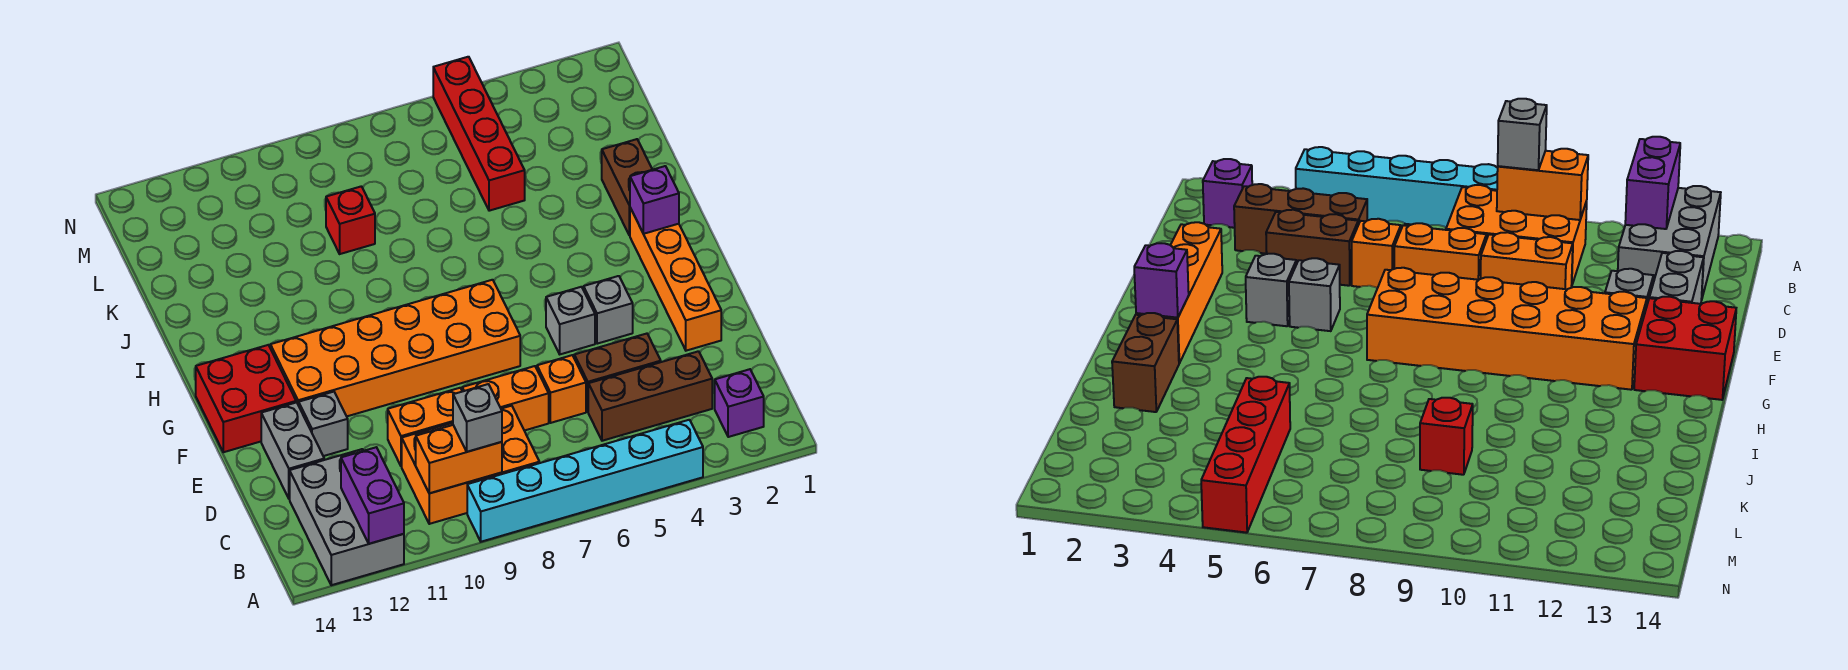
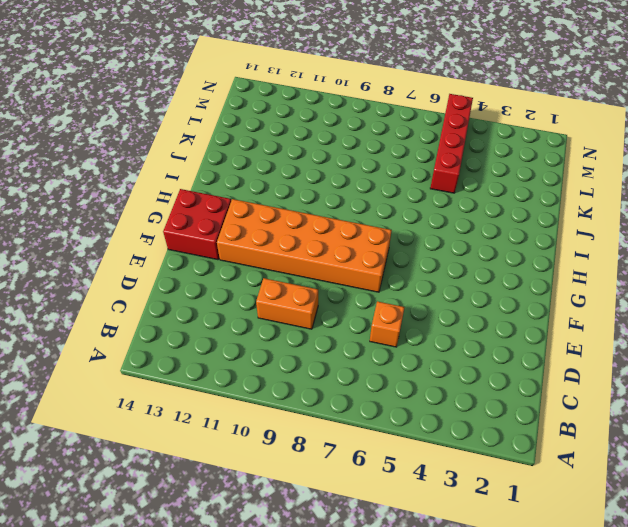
none -> cyan brick A4:A9 level 1
none -> grey brick A12:C13 level 1
none -> purple brick B2 level 1

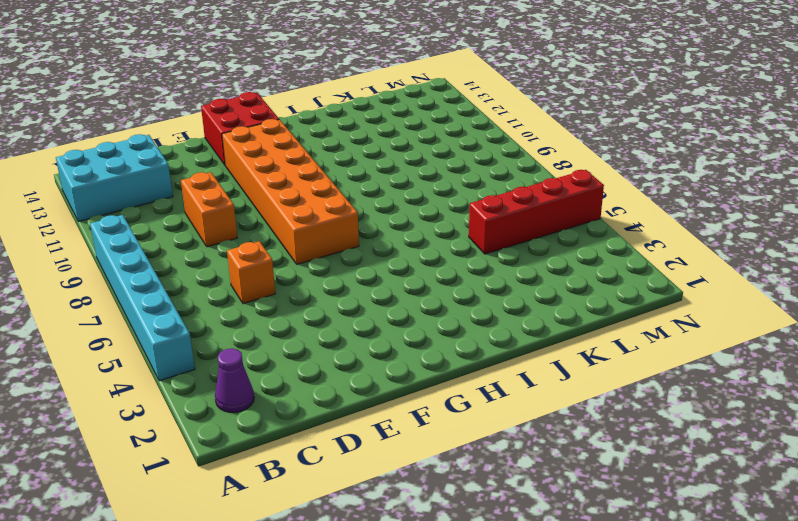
cyan brick A12:C13 level 1 -> grey brick A12:C13 level 1
purple cone B2 level 1 -> purple brick B2 level 1
none -> orange brick B8:C10 level 1
none -> brown brick C3:C5 level 1
none -> brown brick D4:D5 level 1

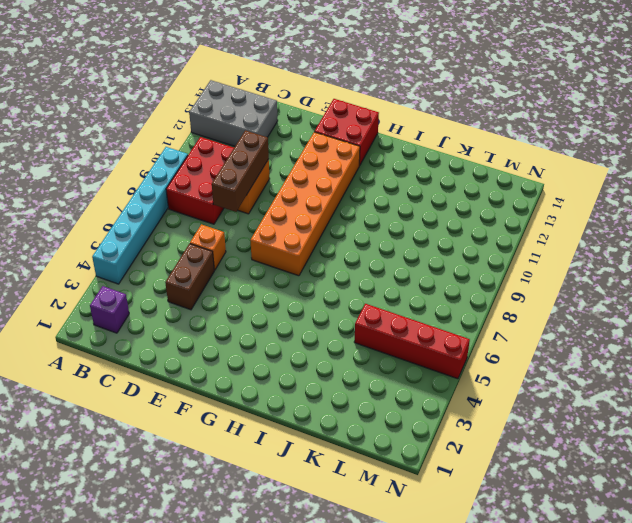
red brick B8:C10 level 1 -> orange brick B8:C10 level 1
brown brick D8:D10 level 2 -> brown brick C3:C5 level 1
none -> orange brick D7:D8 level 1
none -> grey brick D13:E13 level 1
none -> orange brick E2:H2 level 1

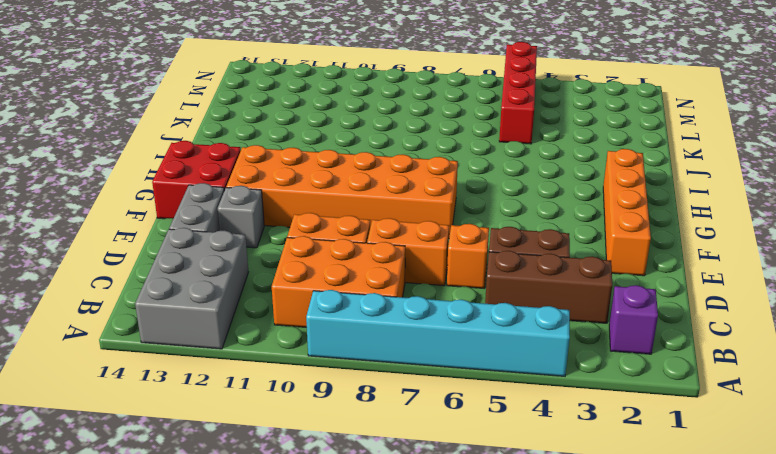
none -> grey brick F4 level 1
none -> grey brick F5 level 1
none -> brown brick I2:J2 level 1

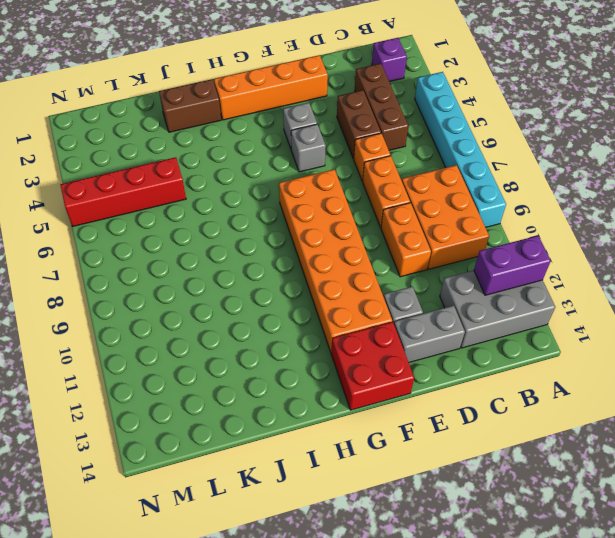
none -> red brick K9 level 1
none -> orange brick B9:B10 level 2
none -> purple brick H2 level 2

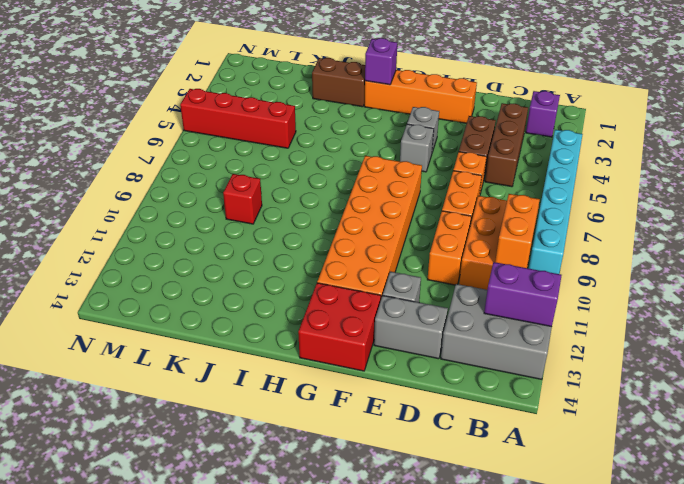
none -> grey brick B9 level 3

